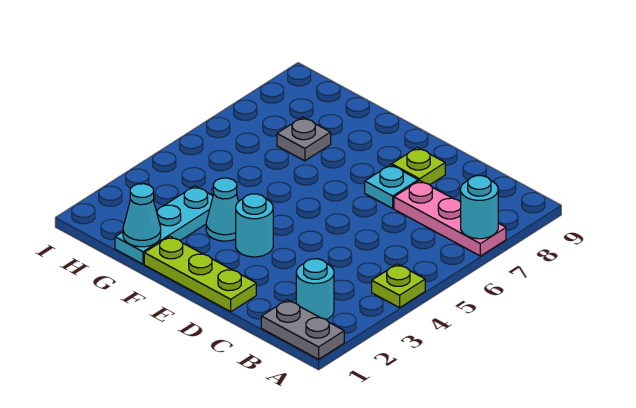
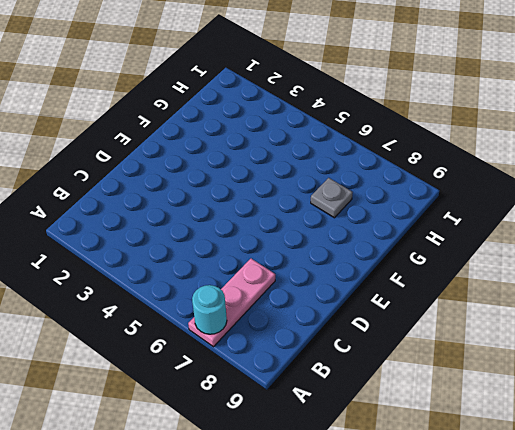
none -> grey plate A1:B1 level 1
none -> lime plate A4 level 1
none -> cyan round brick B2 level 1

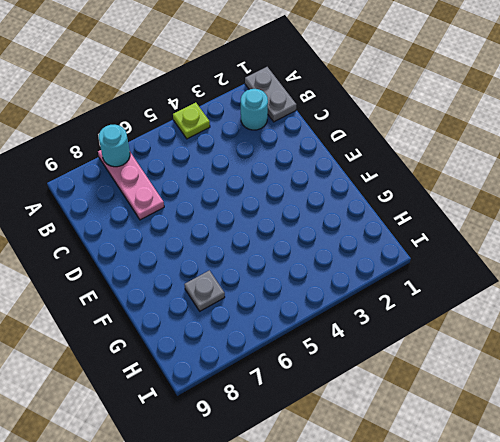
none -> lime plate D1:F1 level 1
none -> cyan plate D7 level 1
none -> lime plate D8 level 1

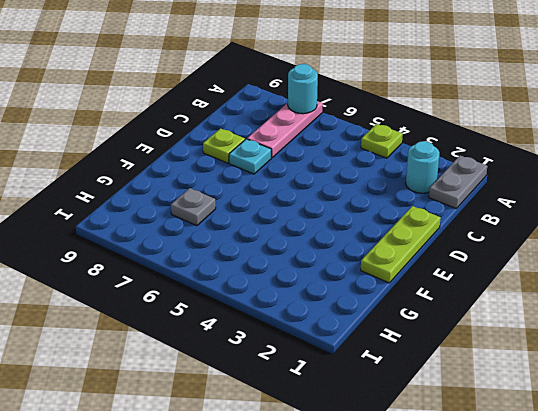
none -> cyan round brick E3 level 1
none -> cyan cone F3 level 1
none -> cyan plate G1:G3 level 1

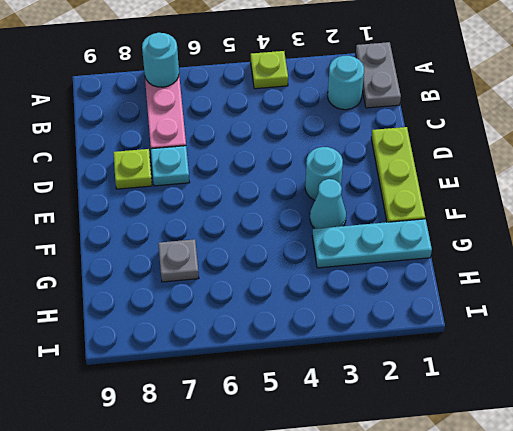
none -> cyan cone G1 level 2

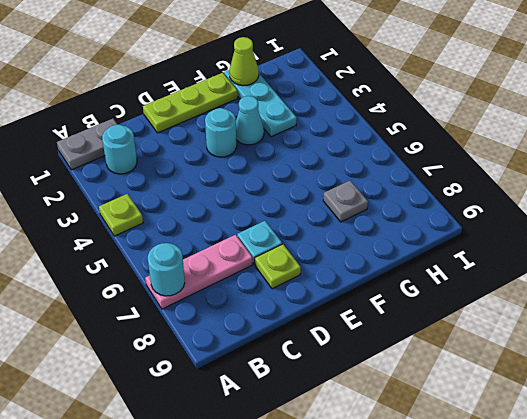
lime cone G1 level 2 -> cyan cone G1 level 2

